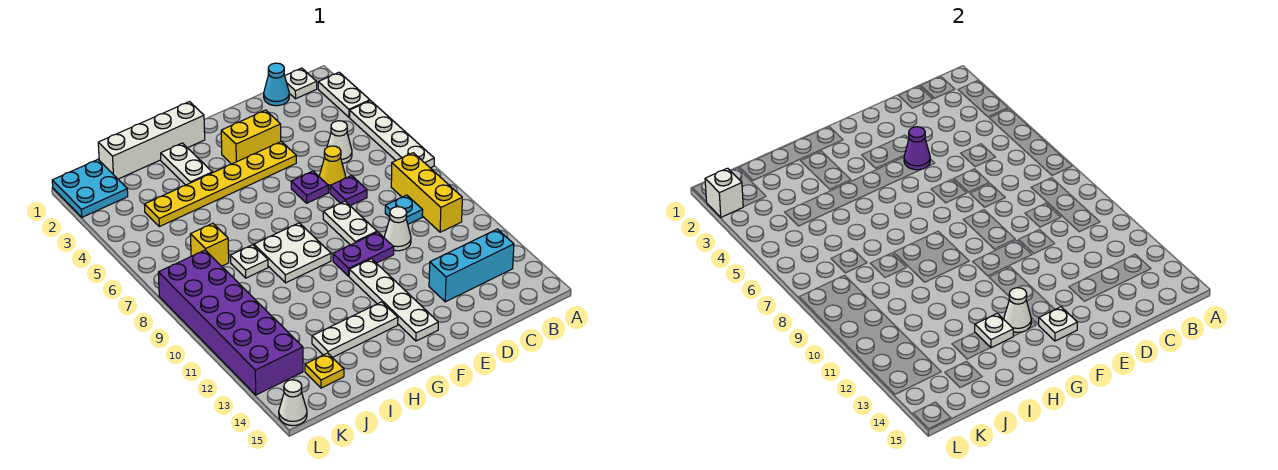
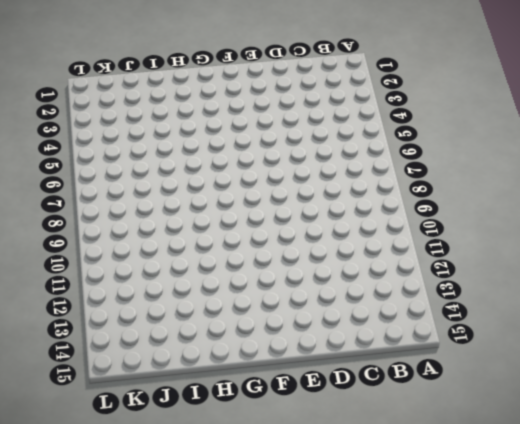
none -> white plate A2:A3 level 1
none -> white plate A4:A7 level 1
none -> white plate B1 level 1
none -> yellow brick B8:B10 level 1

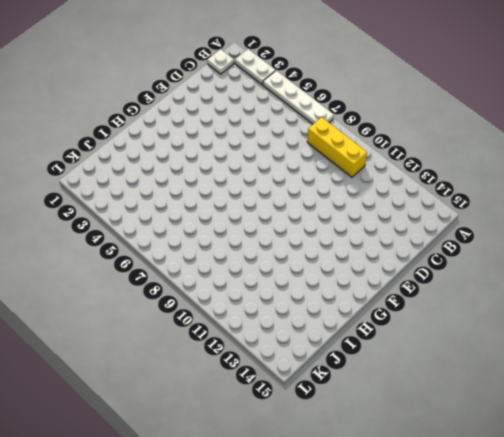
none -> cyan brick B13:D13 level 1
none -> cyan cone C1 level 1
none -> white cone C5 level 1
none -> cyan plate C9 level 1

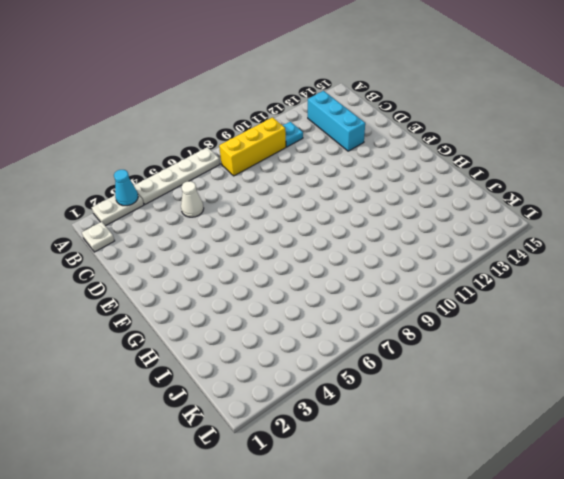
cyan cone A3 level 2 -> cyan cone C1 level 1
cyan plate B11 level 1 -> cyan plate C9 level 1
none -> yellow cone D6 level 1
none -> purple plate D7 level 1
none -> white cone D10 level 1
none -> yellow brick E3:F3 level 1

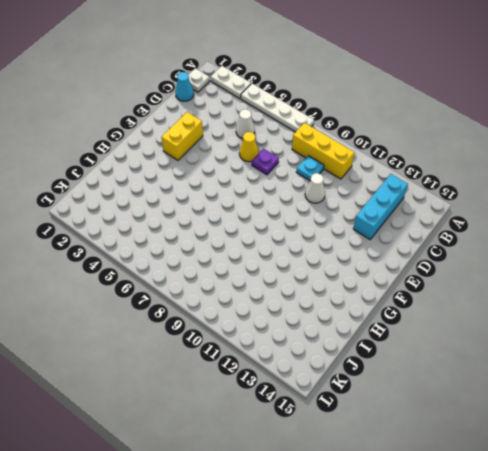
none -> yellow plate E4:J4 level 1
none -> purple plate E6 level 1
none -> white plate E8:E9 level 1
none -> purple plate E10:F10 level 1

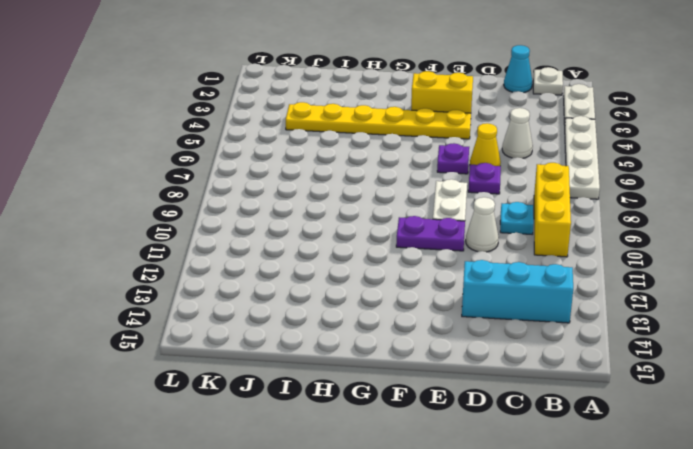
none -> white plate F11:F14 level 1
none -> white brick G1:J1 level 1
none -> white plate G8:H9 level 1
none -> white plate G13:I13 level 1

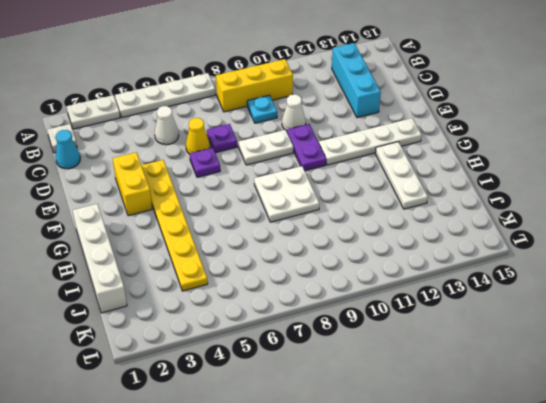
none -> white plate H2:H3 level 1
none -> white plate I8 level 1
none -> yellow brick J7 level 1
none -> yellow plate J14 level 1

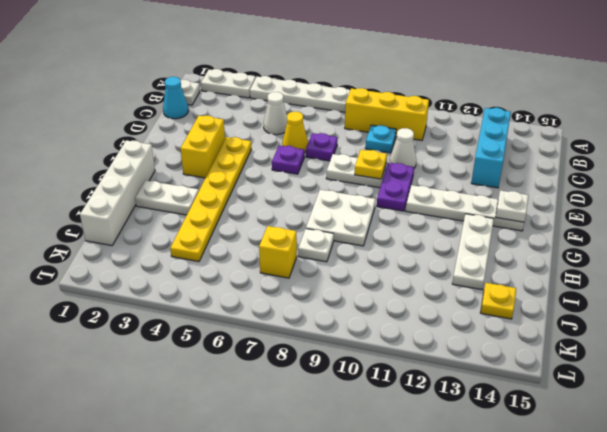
yellow plate E9 level 2 -> none
none -> cyan plate K1:L2 level 1
none -> purple brick K8:L13 level 1
none -> white cone L15 level 1
none -> purple cone E4 level 2

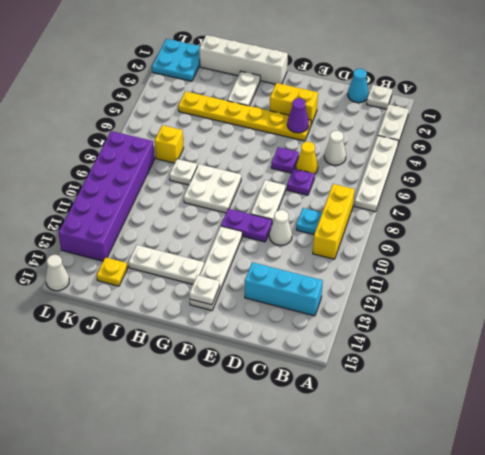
none -> white cone G13 level 2
none -> white plate H13 level 2
none -> white brick L2 level 2

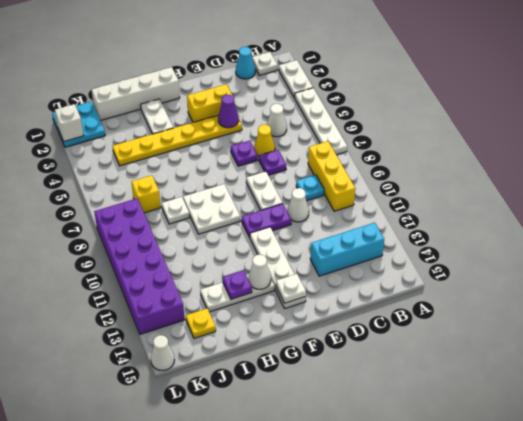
purple plate H13 level 2 -> white plate H13 level 2

